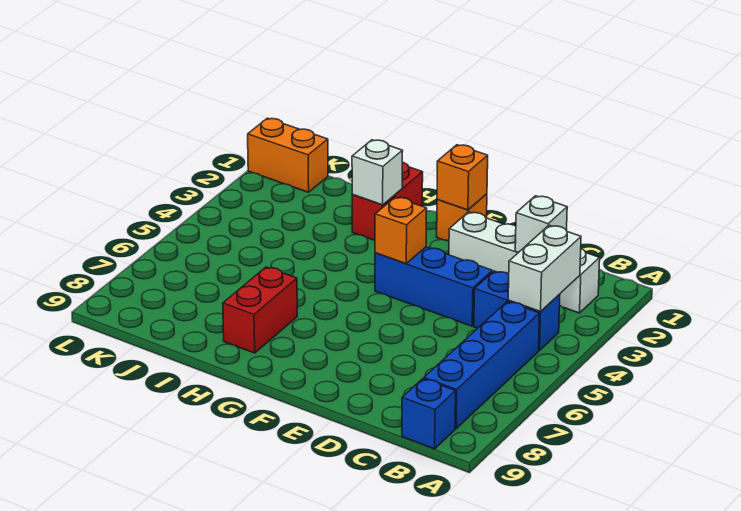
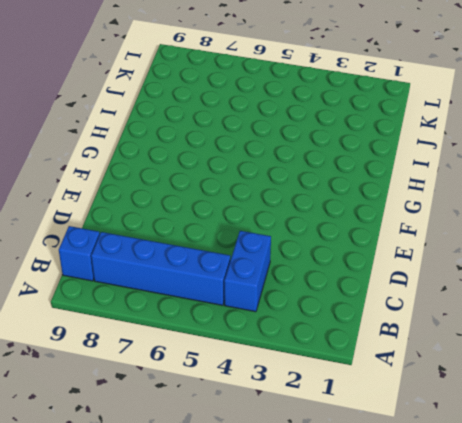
none -> white brick B2:E2 level 1
none -> blue brick D4:F4 level 1
none -> orange brick F1 level 1

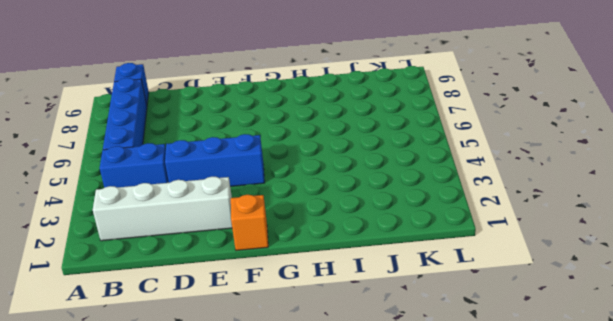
none -> red brick H1:H2 level 1
none -> red brick H7:H8 level 1
none -> orange brick K1:L1 level 1

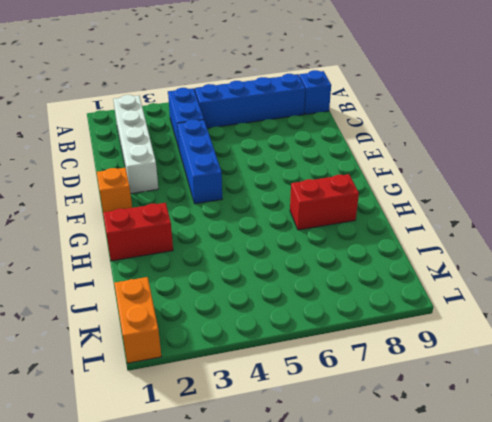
none -> white brick B3:B4 level 2
none -> white brick C2 level 2
none -> orange brick F1 level 2

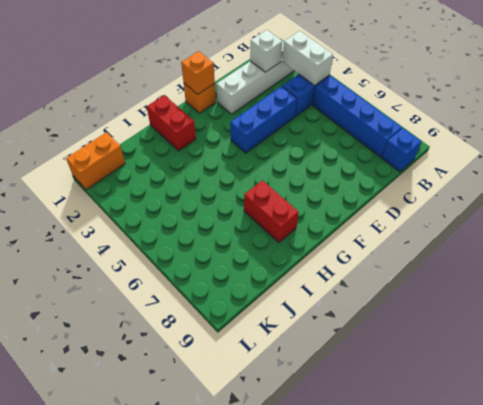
none -> orange brick F4 level 2
none -> white brick H2 level 2

